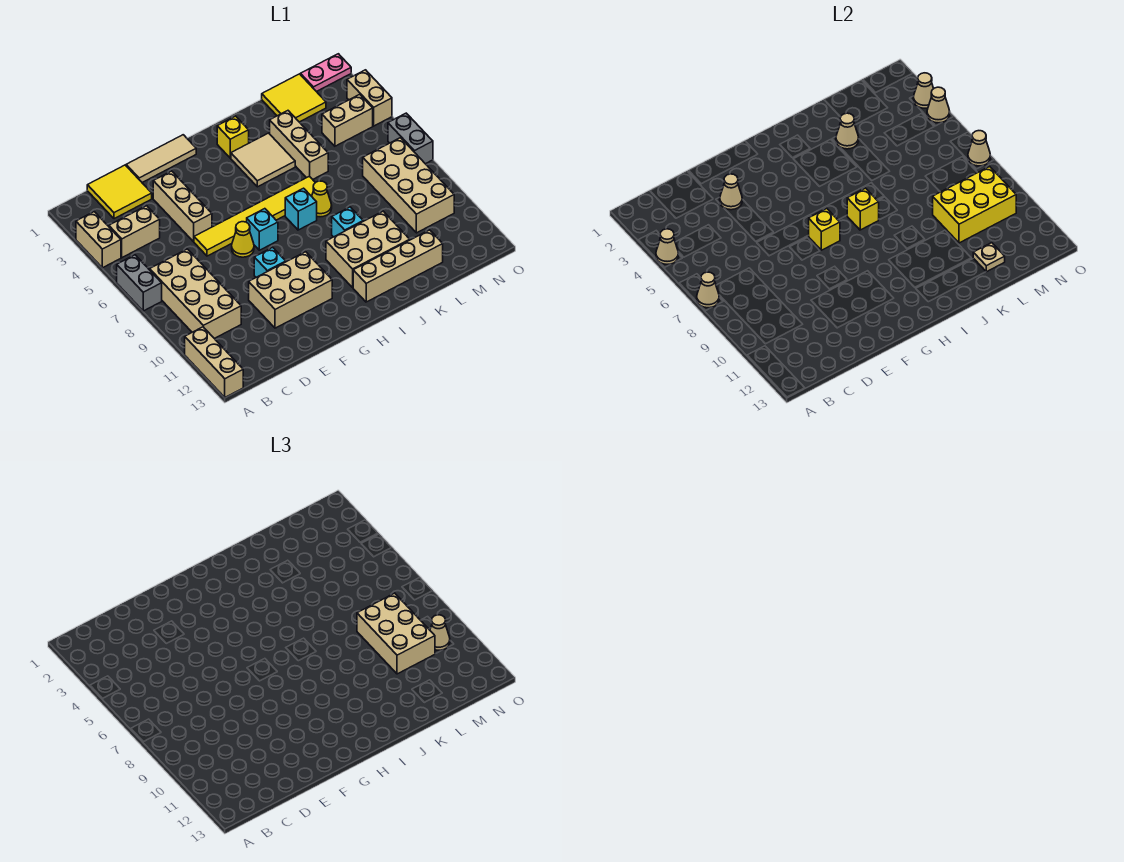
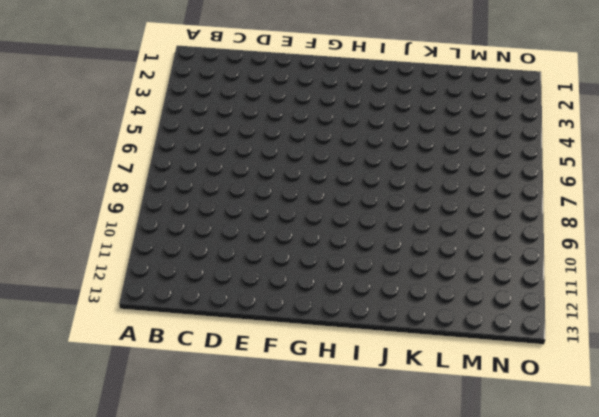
none -> tan brick A3:A4 level 1
none -> grey brick A6:A7 level 1
none -> tan brick A11:A13 level 1
none -> tan brick B4:C4 level 1

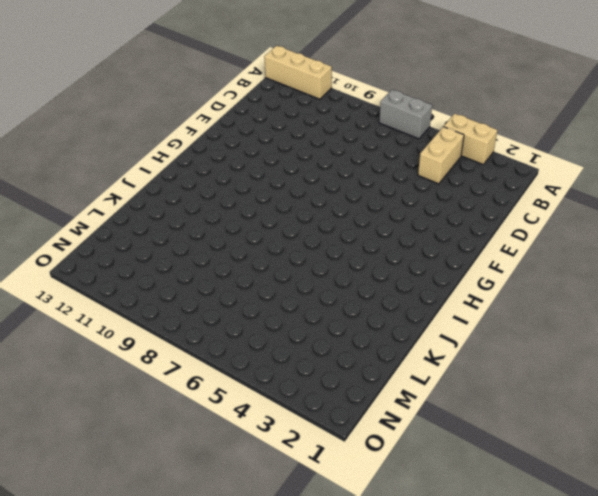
none -> tan brick B7:C10 level 1
none -> yellow tile C1:D2 level 1
none -> tan tile E1:G1 level 1
none -> tan brick E3:E5 level 1

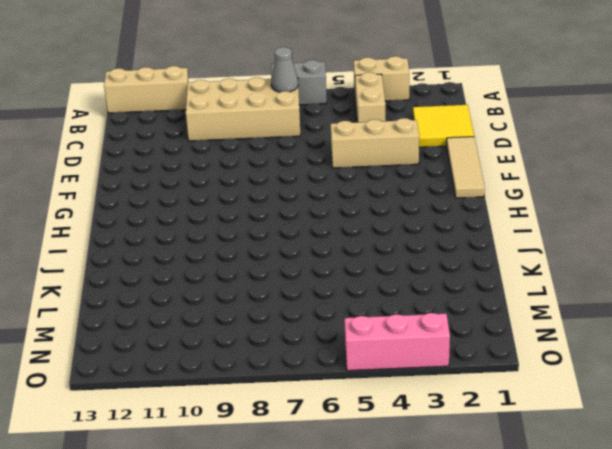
grey cone B7 level 2 -> none
pink brick O3:O5 level 1 -> tan brick O3:O4 level 1
none -> yellow tile E6:J6 level 1
none -> tan brick E10:G11 level 1
none -> yellow cone F7 level 1
none -> cyan brick F9 level 1

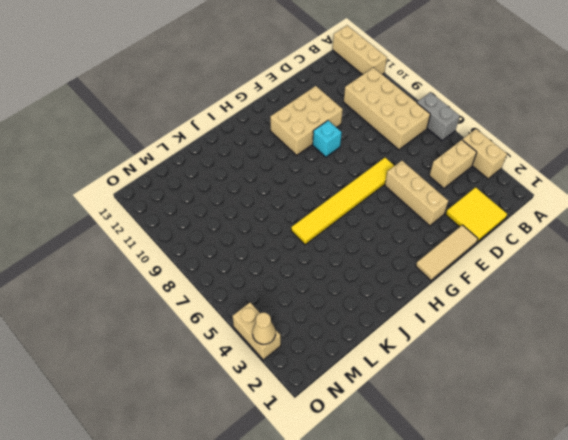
none -> yellow cone F7 level 1
none -> cyan brick G7 level 1
none -> yellow brick I2 level 1
none -> tan tile I3:J4 level 1

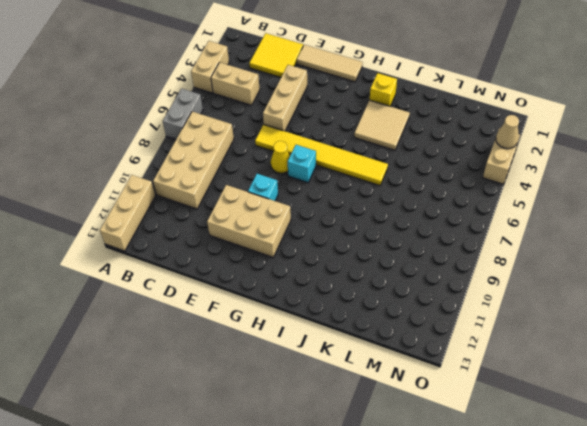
none -> cyan brick I7 level 1
none -> tan brick I10:K11 level 1
none -> tan brick I12:L12 level 1
none -> yellow cone J7 level 1

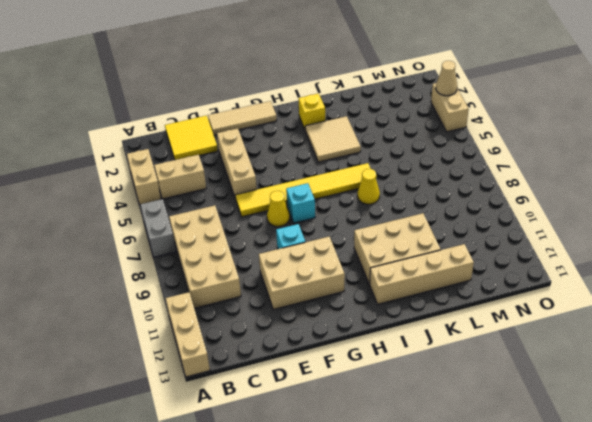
none -> cyan brick I7 level 1
none -> cyan brick J9 level 1
none -> tan brick K3:K5 level 1
none -> yellow tile L1:M2 level 1

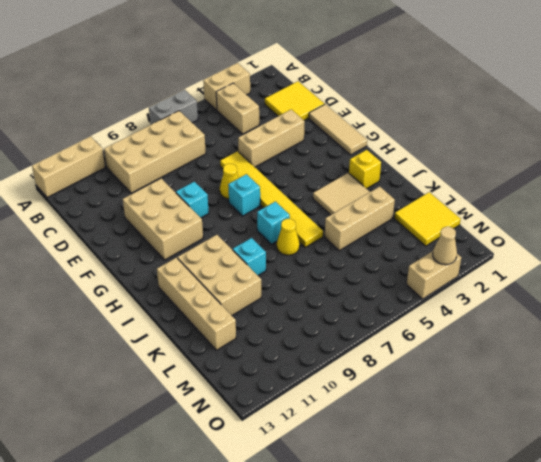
none -> tan brick M4:N4 level 1
none -> tan brick M7:N10 level 1
none -> pink plate N1:O1 level 1
none -> grey brick O6:O7 level 1

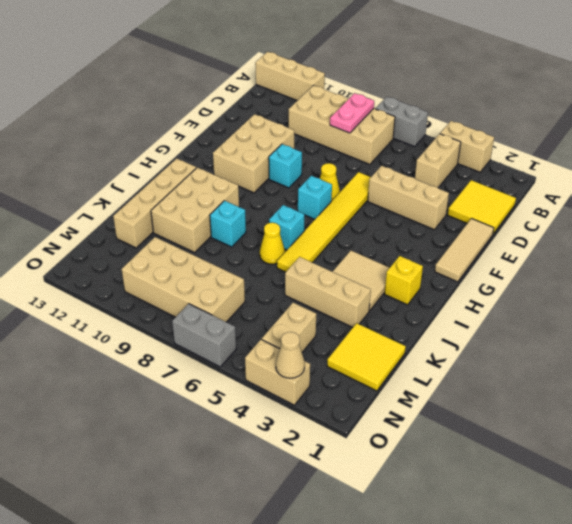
pink plate B8:C8 level 2 -> pink plate N1:O1 level 1
none -> tan cone A4 level 2
none -> tan cone A7 level 2
none -> tan cone E3 level 2
none -> yellow brick G7 level 2

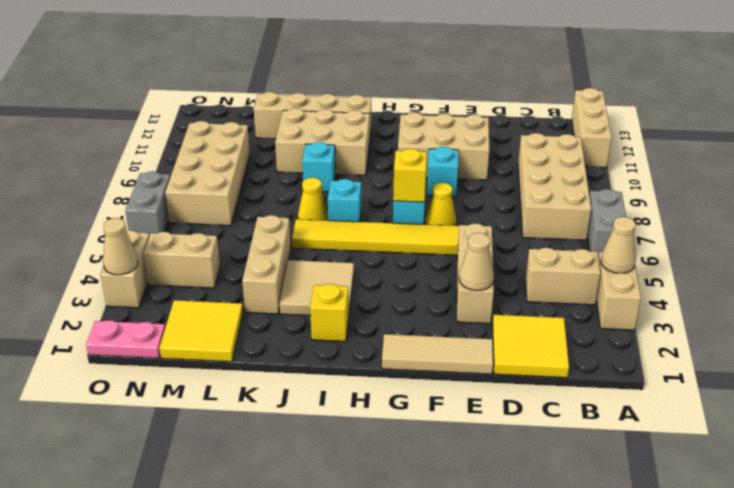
none -> tan cone A7 level 2
none -> yellow brick I7 level 2
none -> tan cone K3 level 2
none -> yellow brick L9:N10 level 2

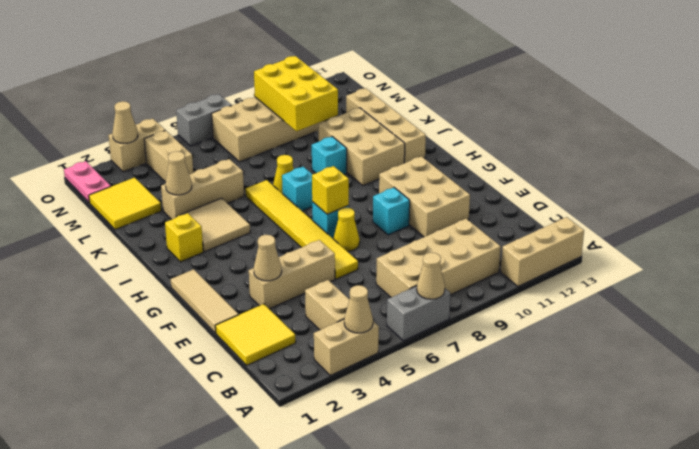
none -> yellow brick I7 level 2
none -> tan plate L12 level 2
none -> tan cone O4 level 2
none -> tan cone O7 level 2

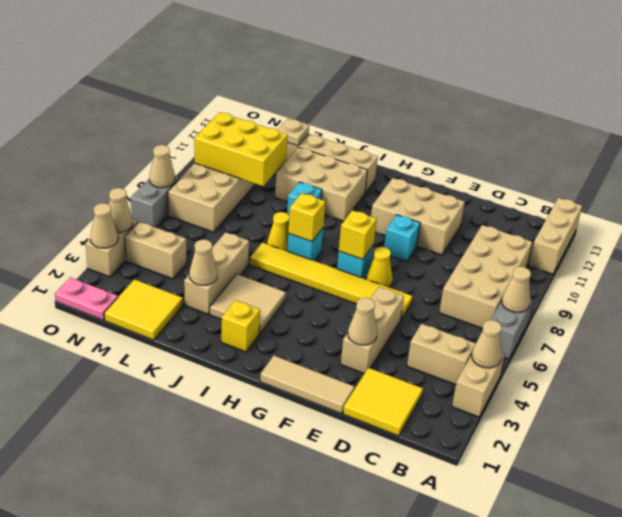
none -> tan brick L8:M10 level 3
none -> tan cone N10 level 3

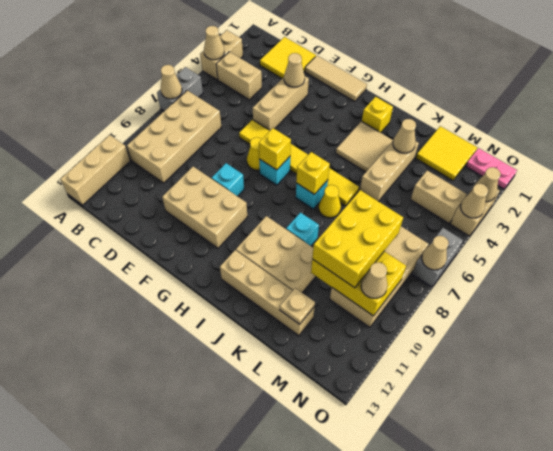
yellow brick L8:M10 level 3 -> tan brick L8:M10 level 3

